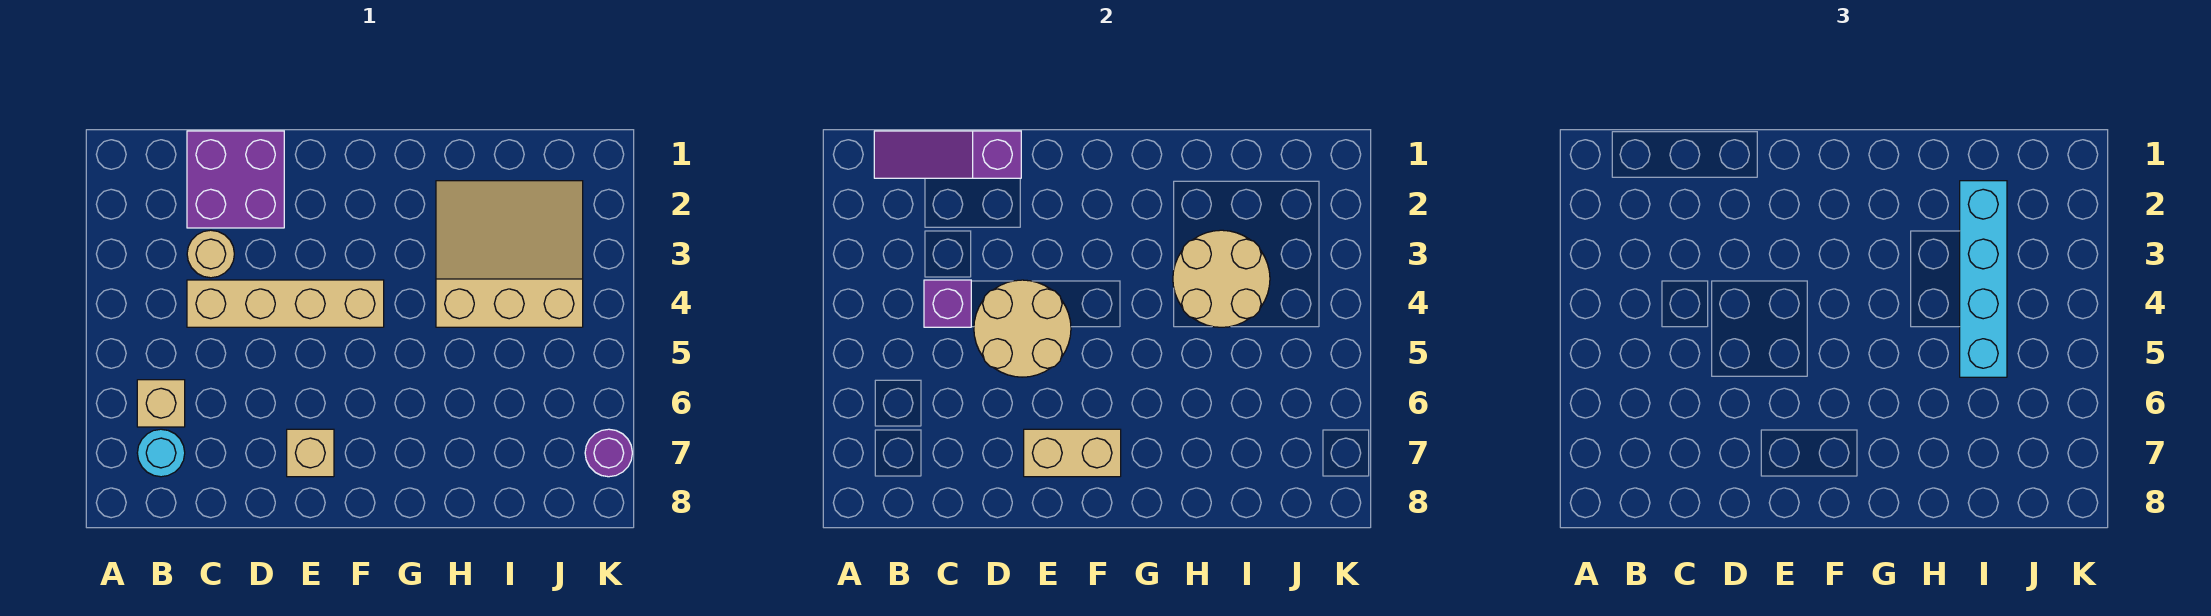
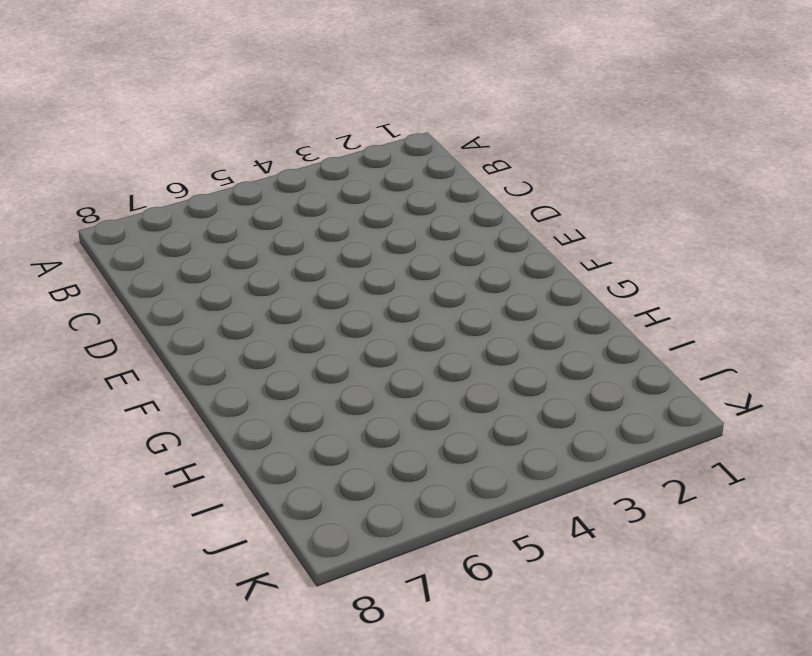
none -> tan brick B6 level 1
none -> cyan round brick B7 level 1
none -> purple brick C1:D2 level 1

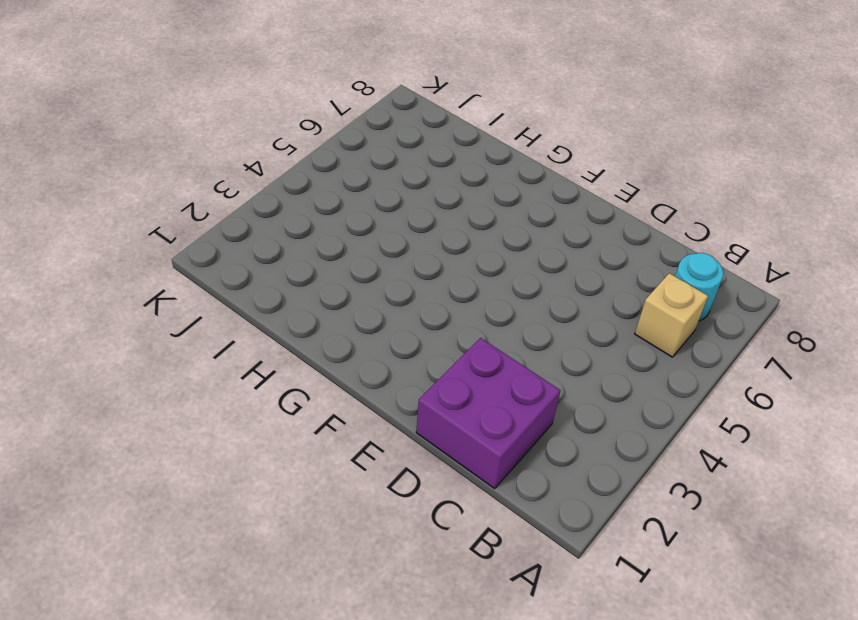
none -> tan round brick C3 level 1
none -> tan brick C4:F4 level 1
none -> tan brick E7 level 1

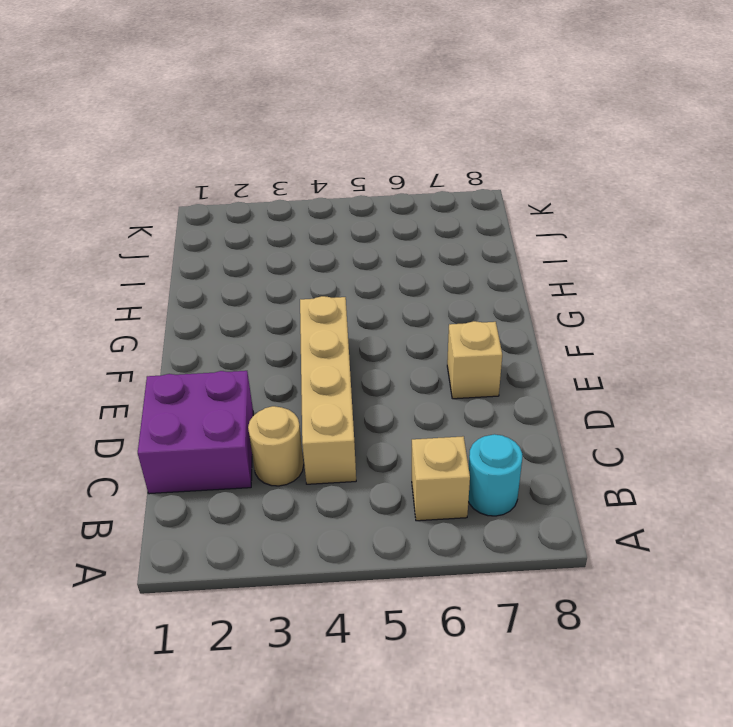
none -> tan slope H2:J4 level 1 top 4
none -> purple round brick K7 level 1
none -> purple slope B1:D1 level 2 top D

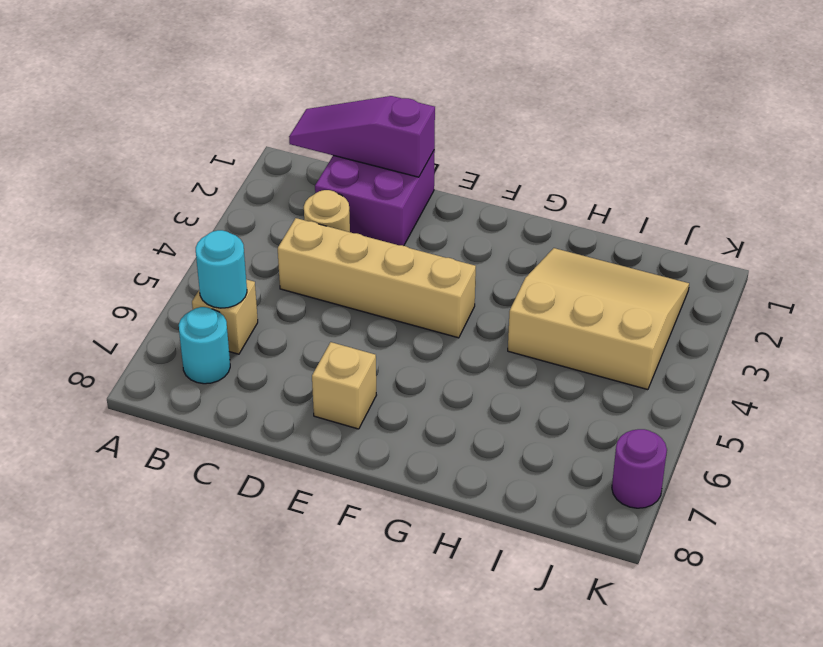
cyan round brick B6 level 2 -> none
none -> purple brick C4 level 2
none -> tan round brick D4:E5 level 2
none -> tan brick E7:F7 level 2

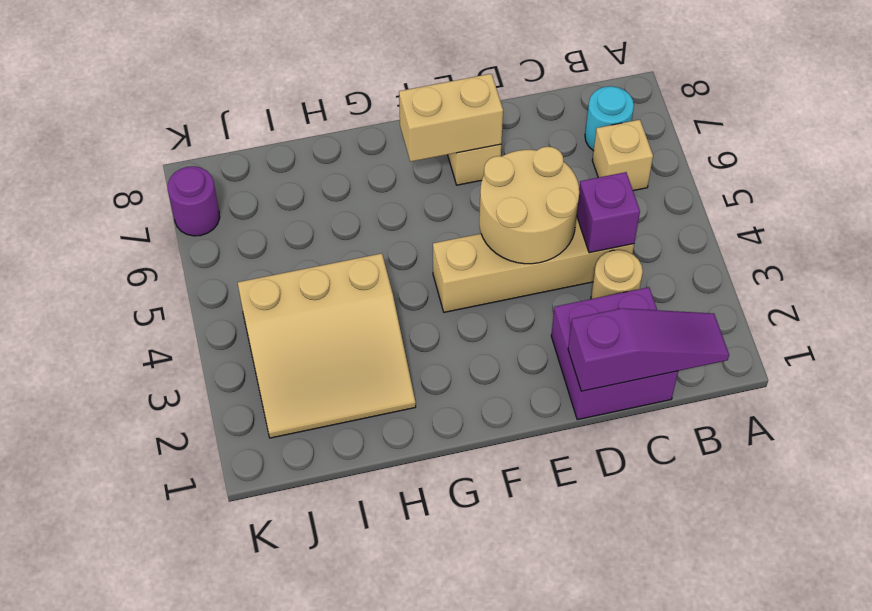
none -> tan round brick H3:I4 level 2
none -> cyan brick I2:I5 level 3

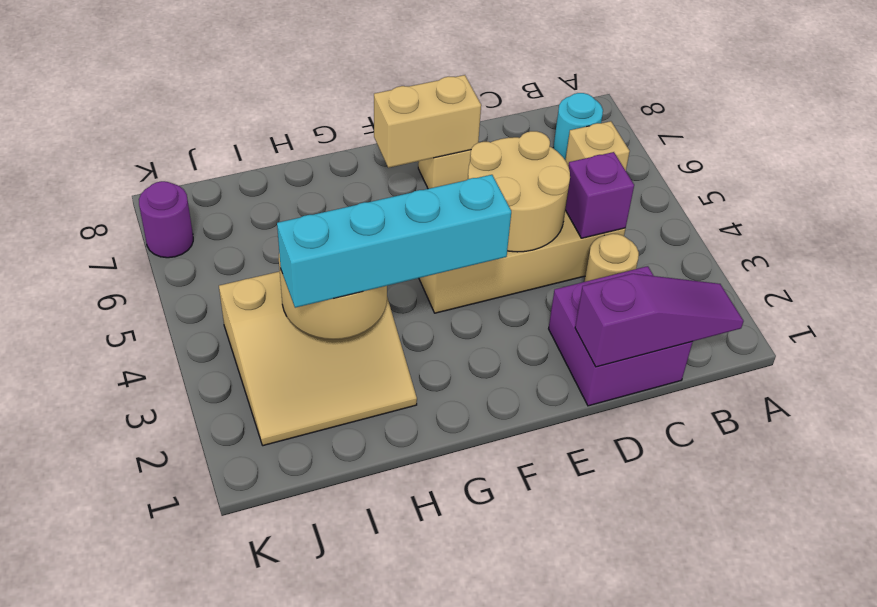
cyan brick F3:I3 level 3 -> cyan brick I2:I5 level 3

